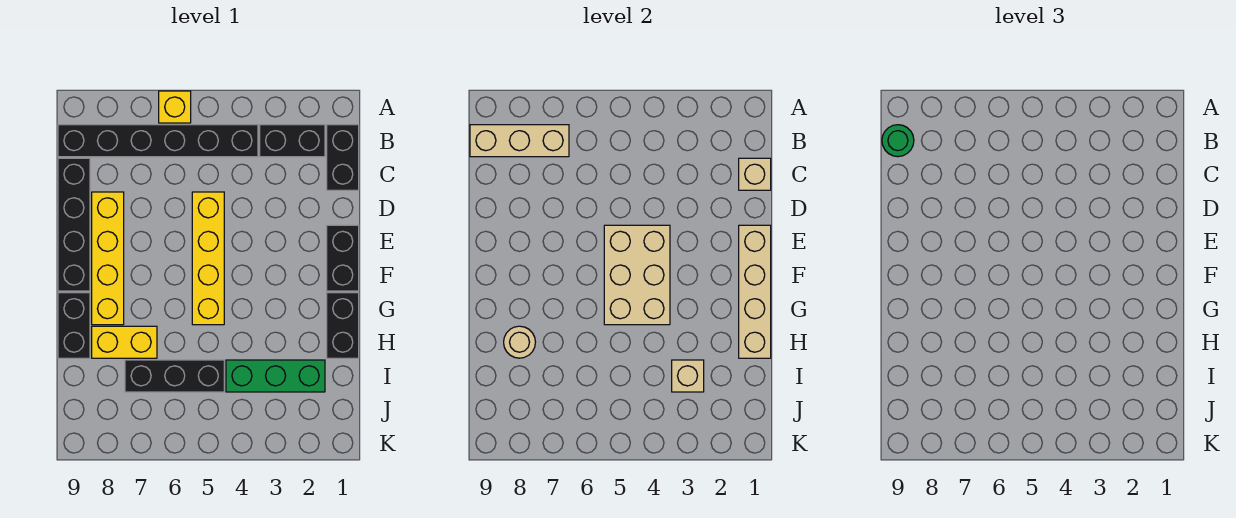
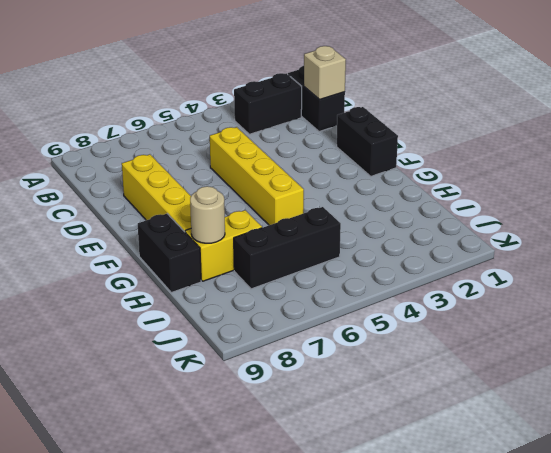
none -> yellow brick A6 level 1
none -> black brick B4:B9 level 1
none -> black brick C9:F9 level 1

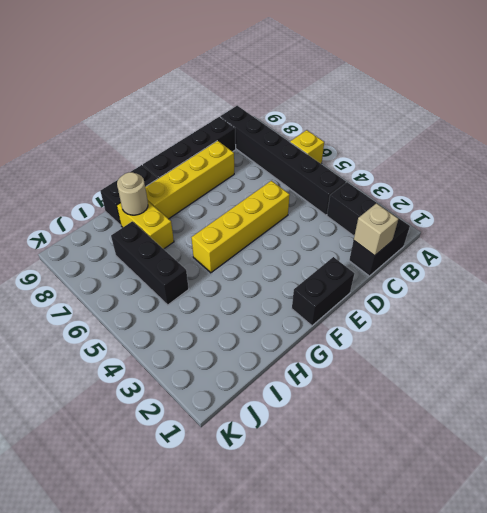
none -> black brick G1:H1 level 1
none -> green brick I2:I4 level 1
none -> tan brick B7:B9 level 2

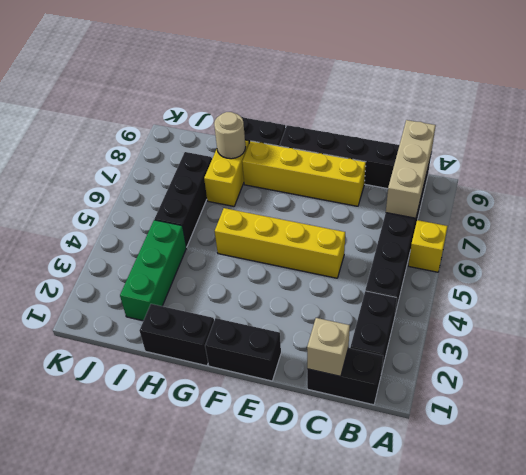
none -> tan brick E1:H1 level 2
none -> tan brick E4:G5 level 2
none -> tan brick I3 level 2

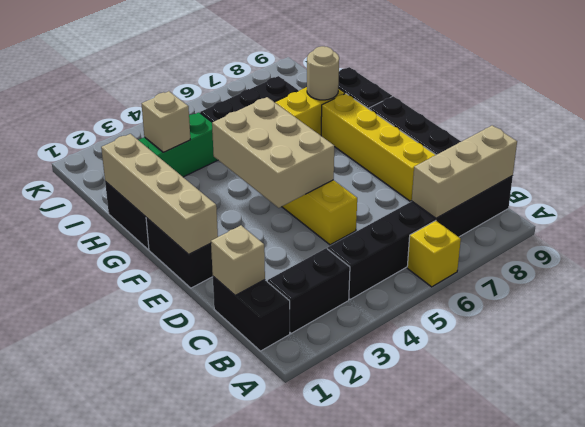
none -> green round brick B9 level 3

